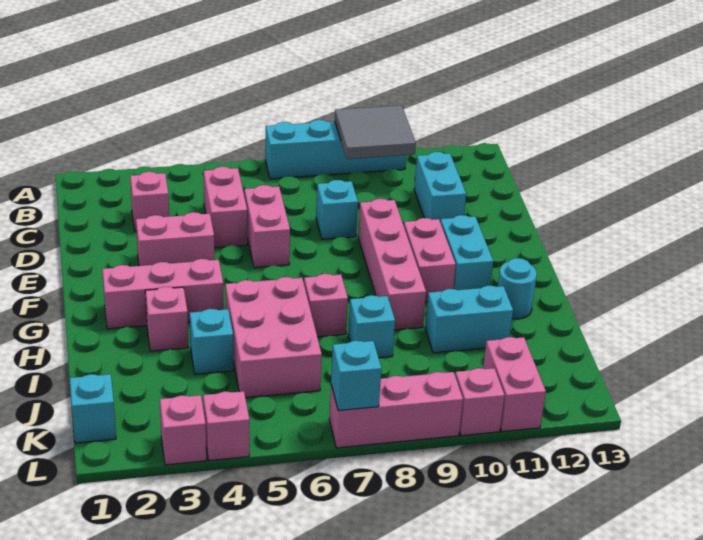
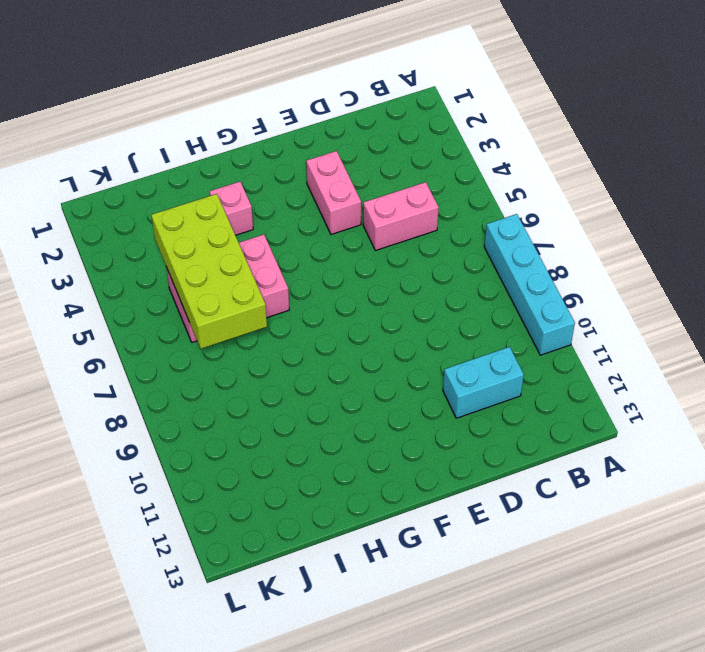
lime brick I4:J7 level 2 -> none
none -> pink brick C3 level 1
none -> pink brick D6:E6 level 1
none -> cyan brick D8 level 1

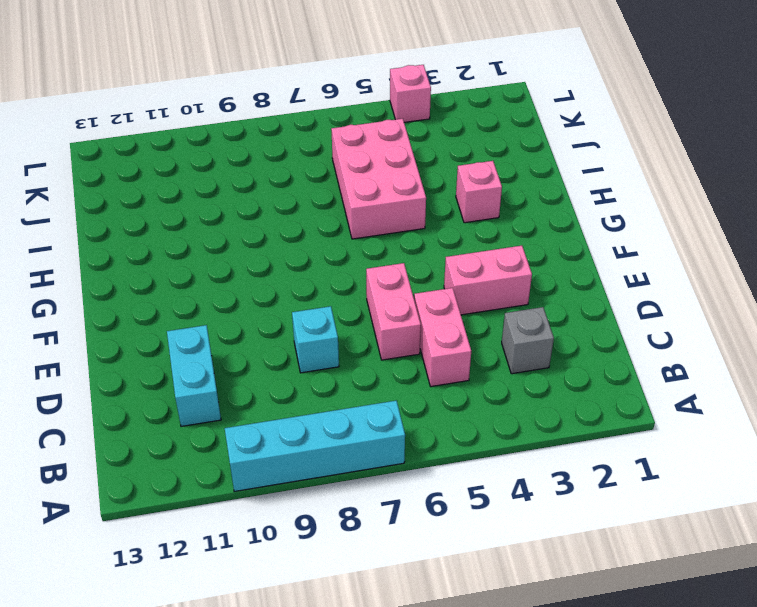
grey brick C3 level 1 -> pink brick C3 level 1
none -> pink brick E9:H9 level 1
none -> pink brick F10:G10 level 1
none -> cyan brick F11:G11 level 1

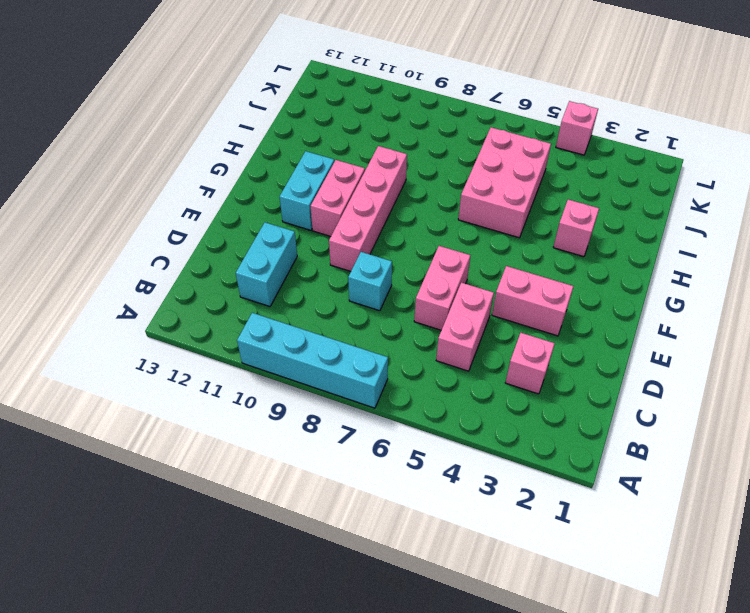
none -> pink brick G2:G4 level 1
none -> pink brick H7 level 1
none -> cyan round brick H12 level 1

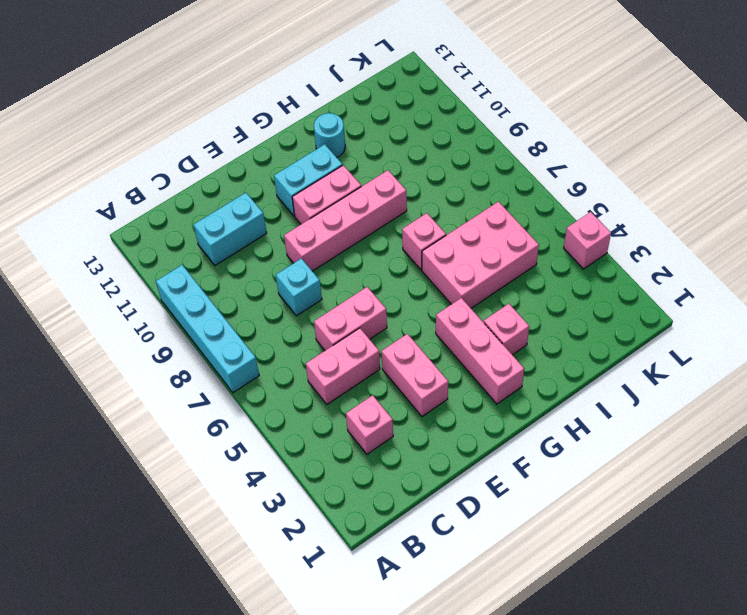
none -> cyan brick I4 level 1
none -> cyan brick I8 level 1
none -> cyan brick I10:I11 level 1

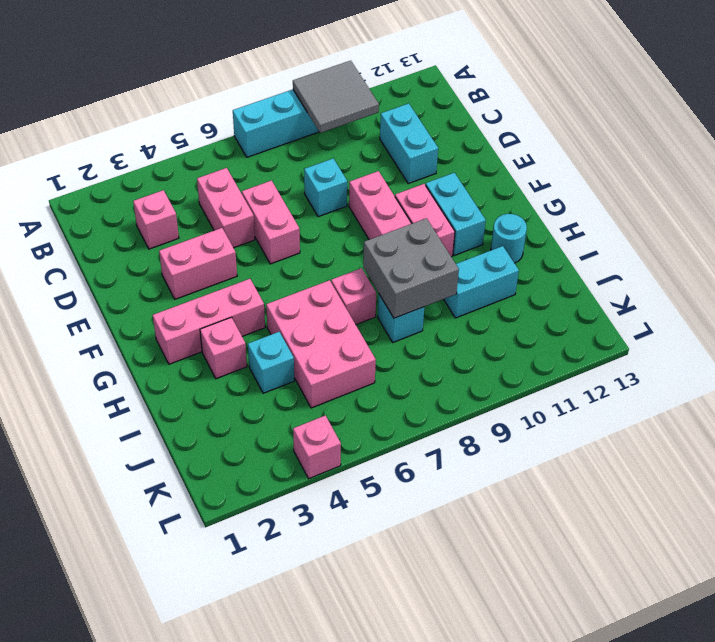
grey brick H8:I9 level 2 -> none
none -> cyan brick K1 level 1
none -> pink brick K11:L11 level 1
none -> pink brick L3 level 1

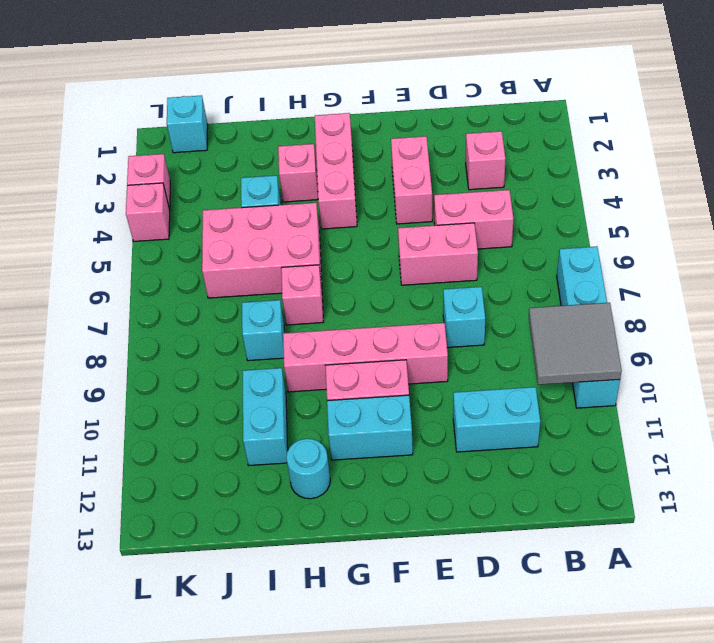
none -> pink brick K11:L11 level 1
none -> pink brick L7:L9 level 1
none -> pink brick L10 level 1

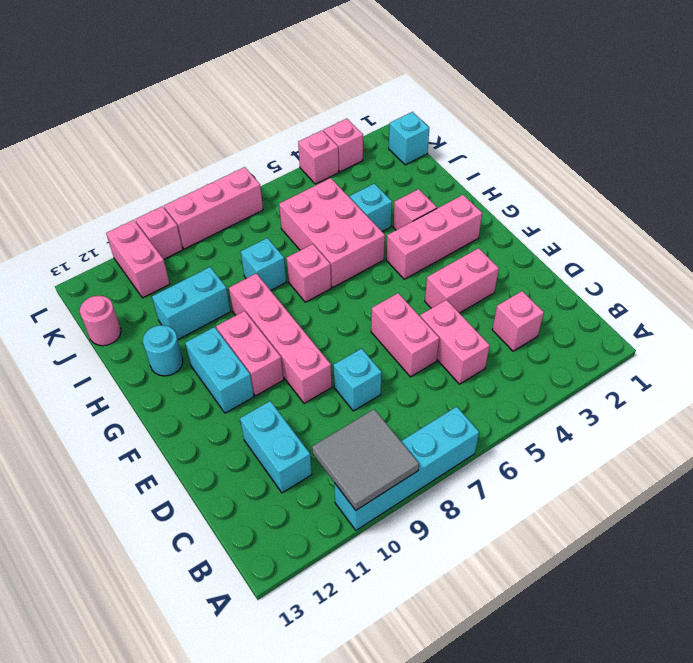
pink round brick J13 level 1 -> none
none -> cyan brick L7 level 2

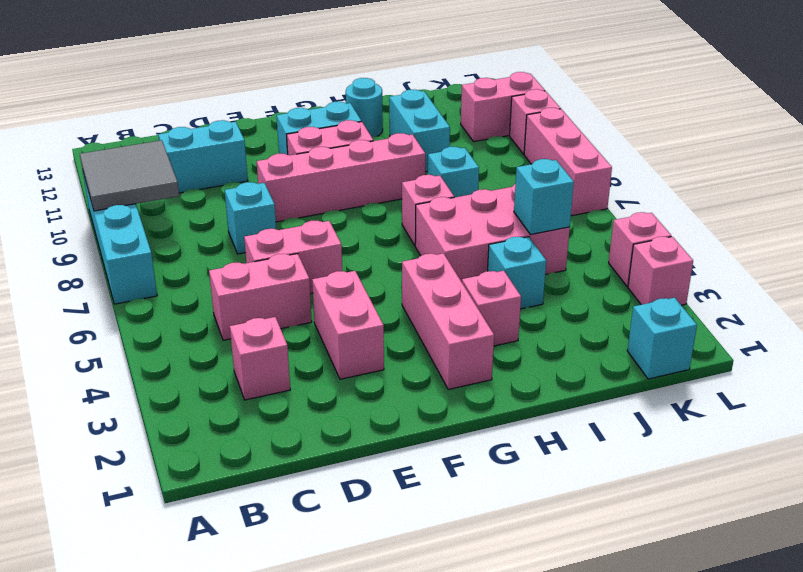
cyan brick J5 level 2 -> cyan brick L7 level 2

